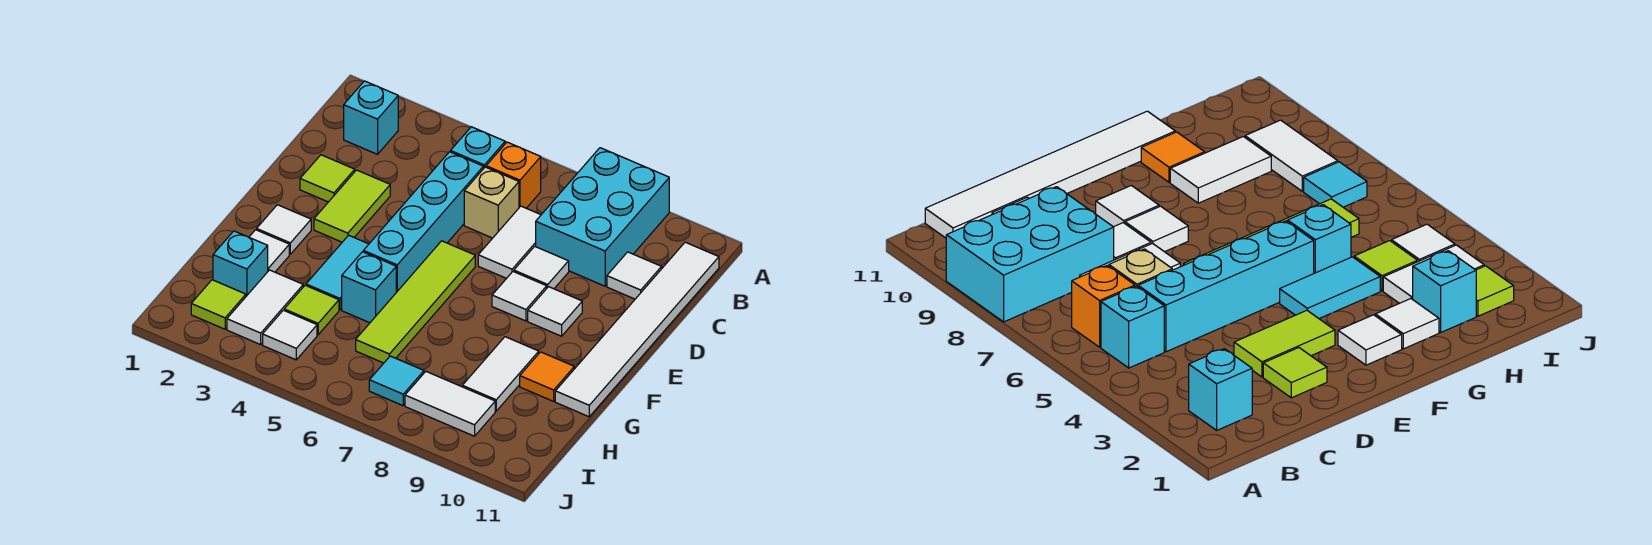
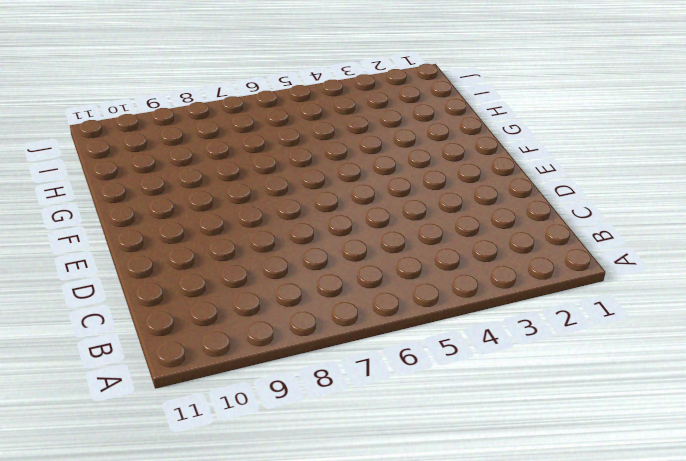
none -> cyan brick A8:C9 level 1
none -> cyan brick B2 level 1
none -> cyan brick B5 level 1

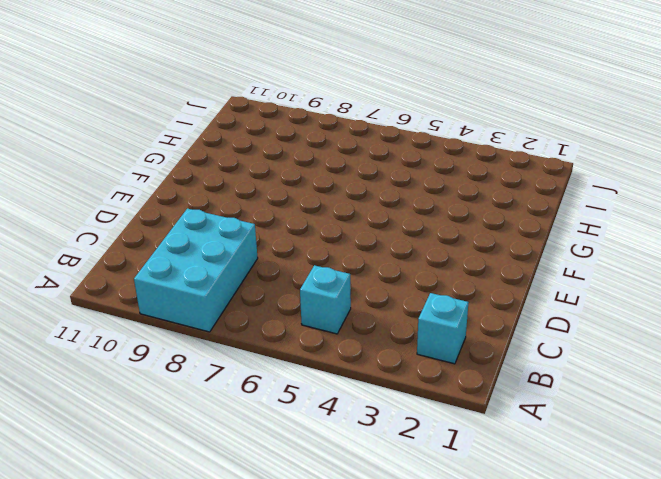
none -> orange brick B6 level 1
none -> white tile B11:G11 level 1
none -> cyan brick C5:F5 level 1

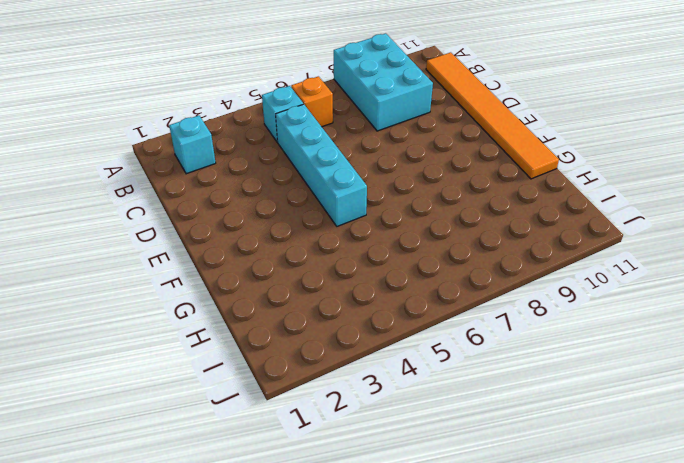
orange tile B11:G11 level 1 -> white tile B11:G11 level 1
none -> tan brick C6 level 1
none -> white tile C7:D7 level 1
none -> white tile C10 level 1

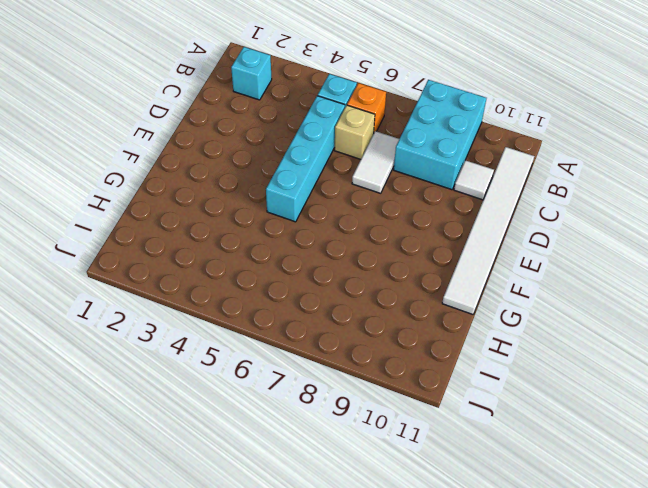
none -> lime tile D2 level 1
none -> lime tile D3:E3 level 1
none -> white tile D8 level 1

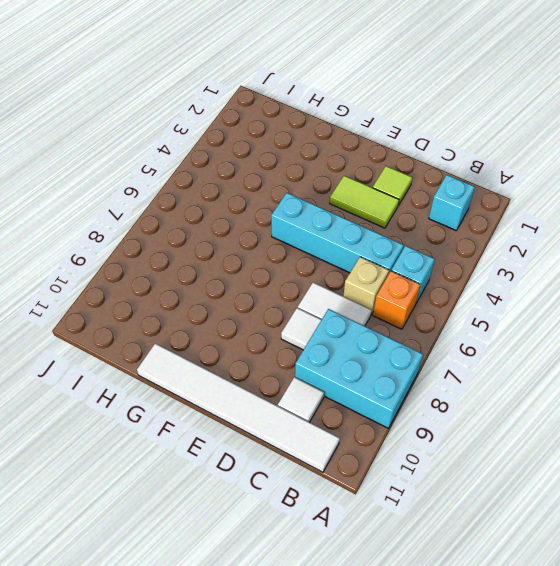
none -> lime tile E6:H6 level 1
none -> white tile E8 level 1
none -> white tile E9 level 1

